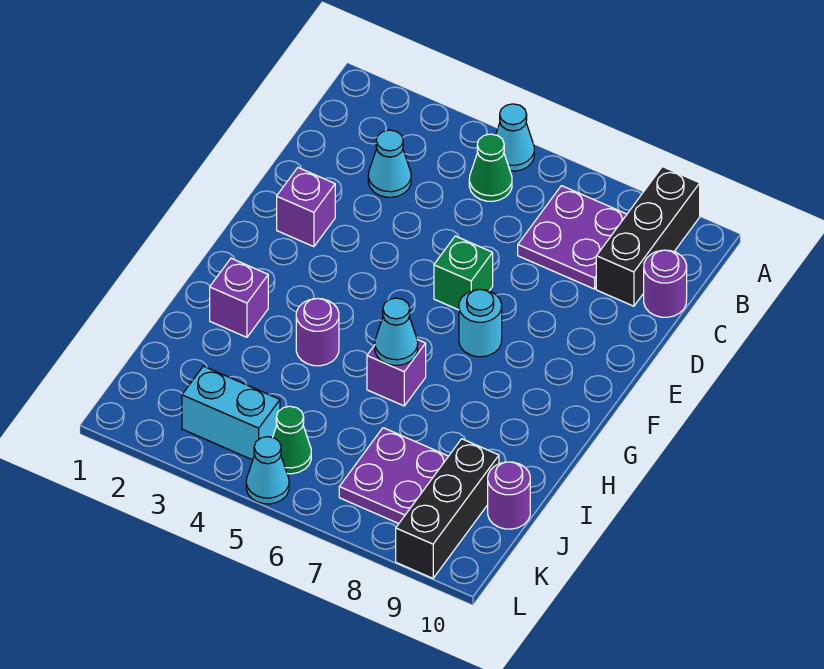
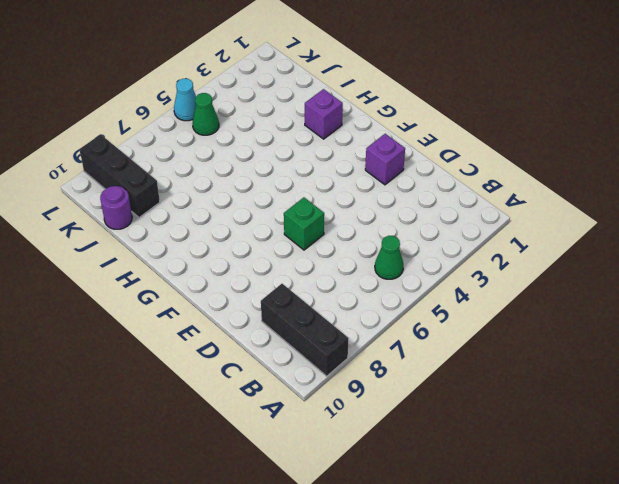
none -> cyan cone A5 level 1
none -> purple plate B7:C8 level 1
none -> cyan cone C3 level 1

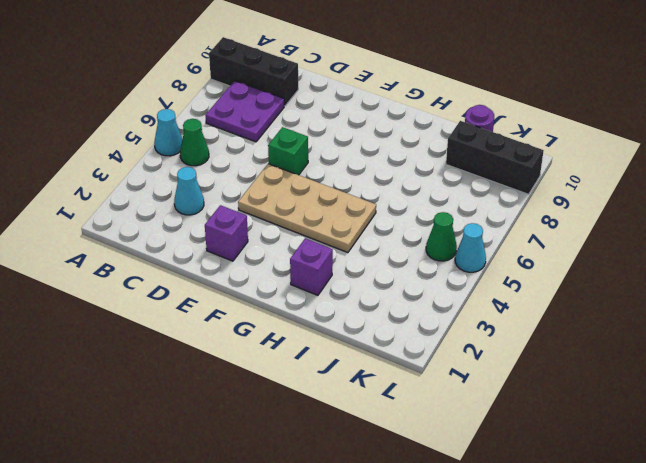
tan plate E4:H5 level 1 -> purple round brick H4 level 1
none -> purple round brick C10 level 1
none -> cyan round brick F7 level 1
none -> purple brick H6 level 1

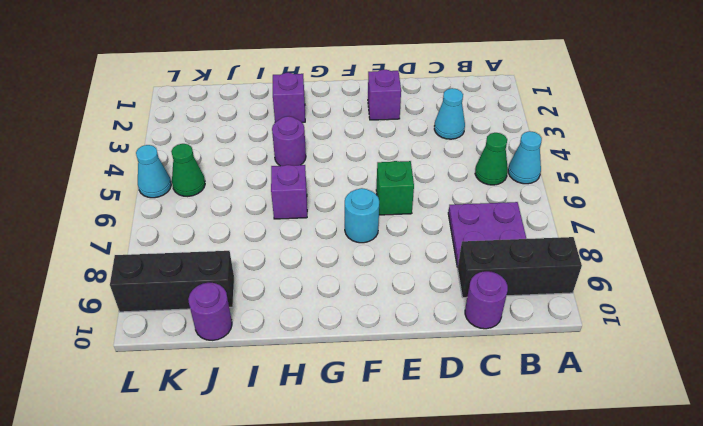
none -> purple plate J7:K8 level 1
none -> cyan brick K3:K4 level 1
none -> cyan cone H6 level 2

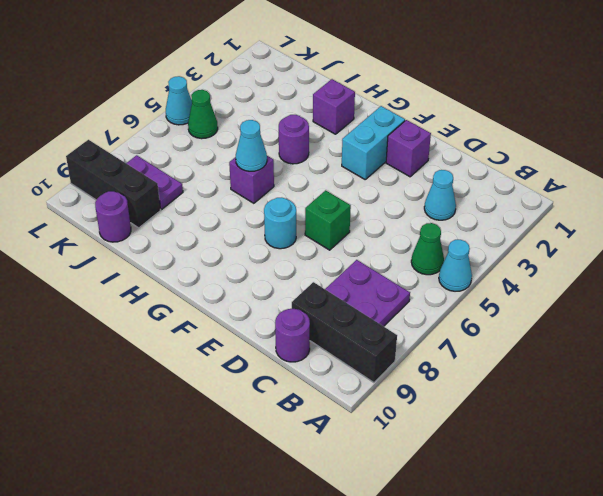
cyan brick F2:F3 level 1 -> cyan brick K3:K4 level 1
purple plate J8:K8 level 1 -> purple plate J7:K8 level 1

